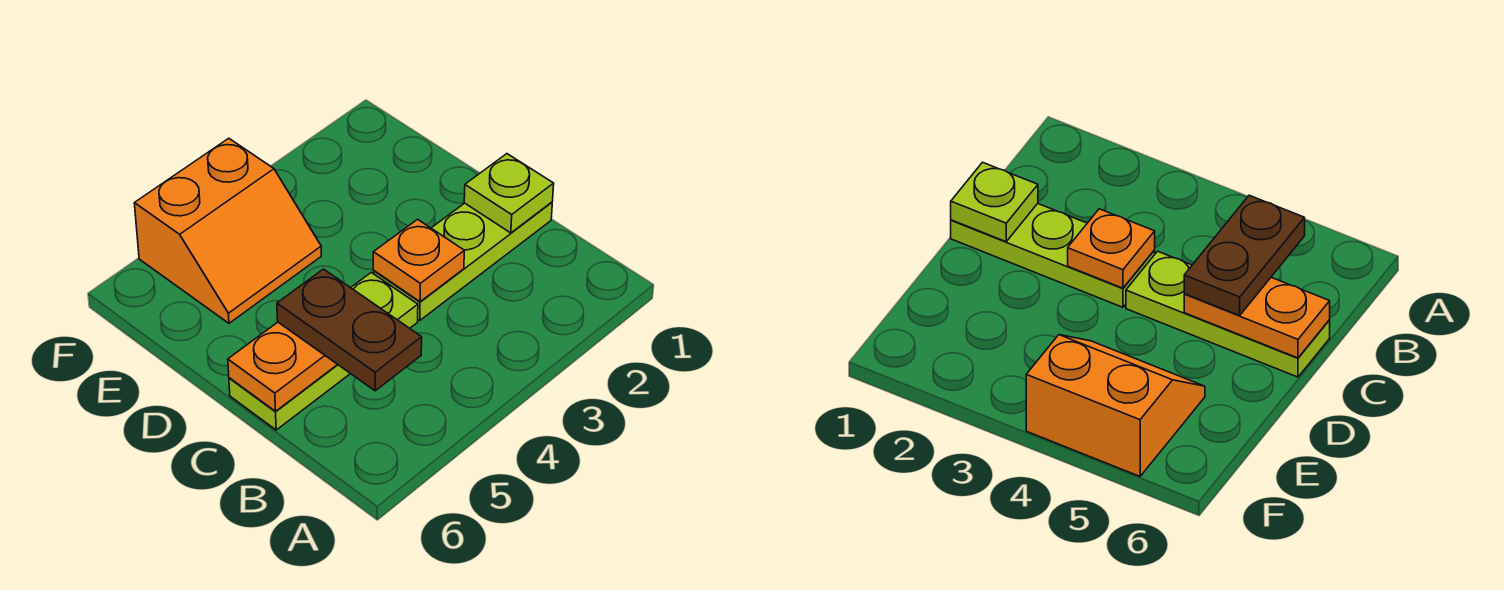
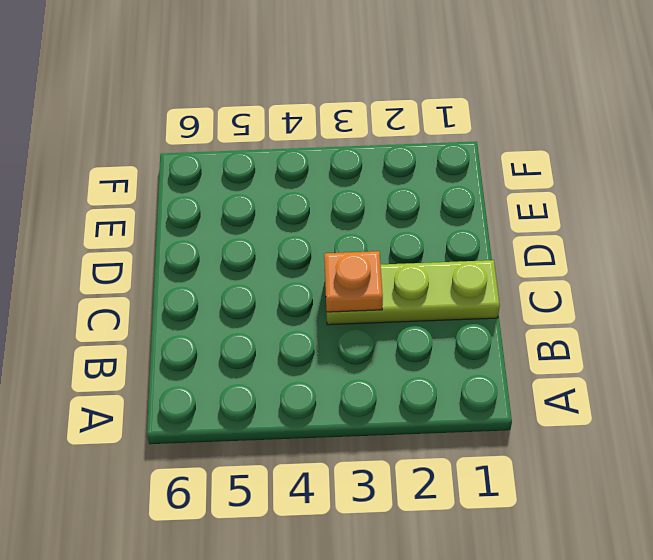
none -> lime plate C4:C6 level 1
none -> orange slope E4:F5 level 1 top F

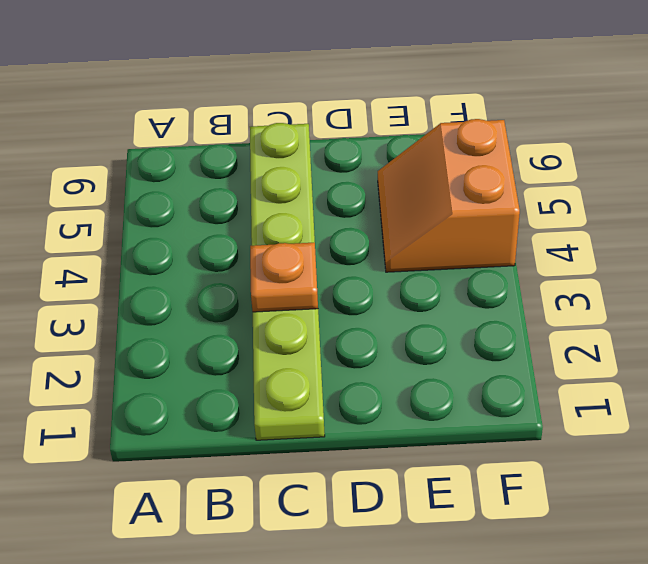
none -> lime plate C1 level 2
none -> orange plate C5:C6 level 2

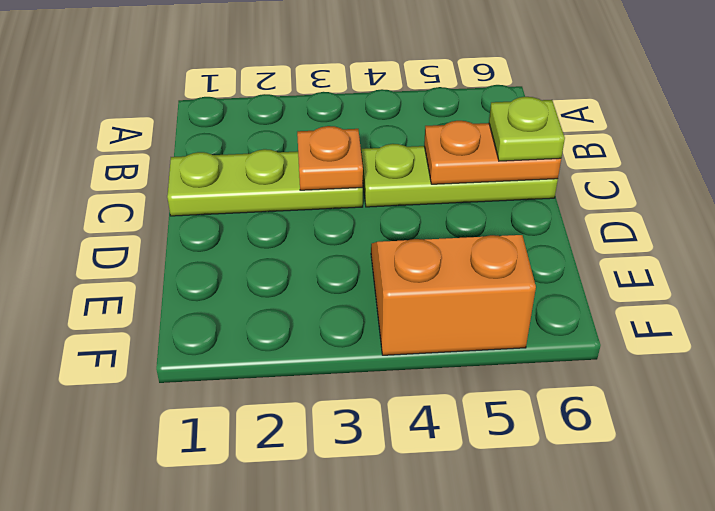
lime plate C6 level 3 -> lime plate C1 level 2
none -> brown plate B5:C5 level 3

